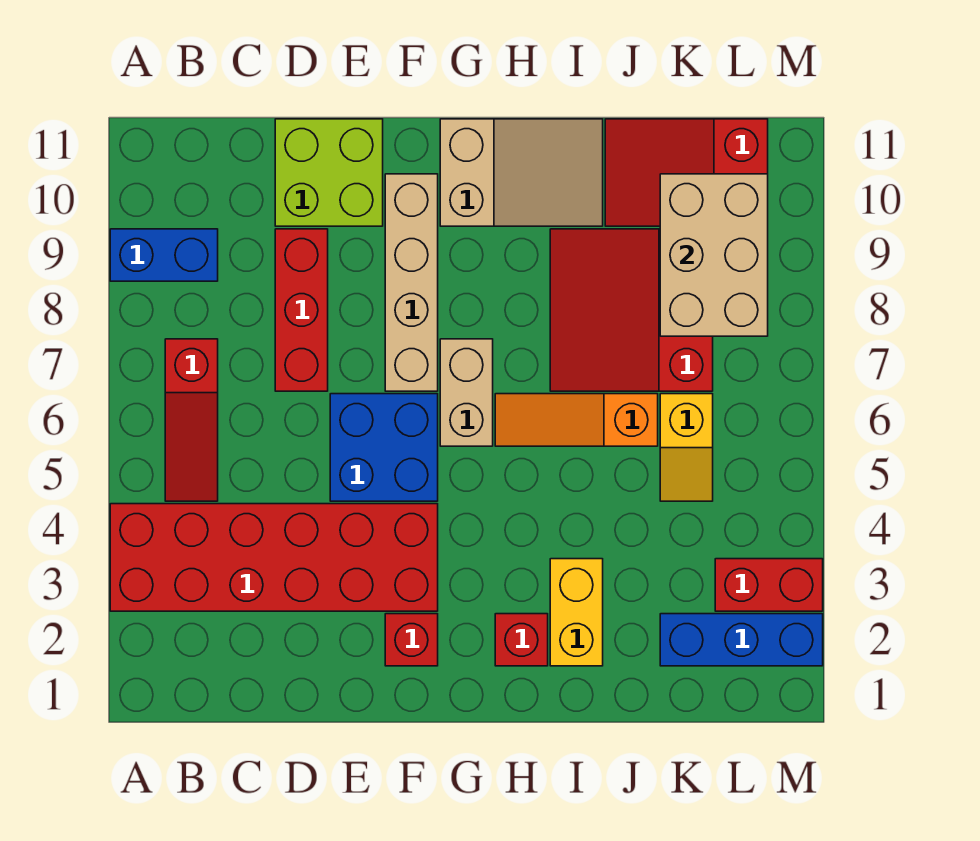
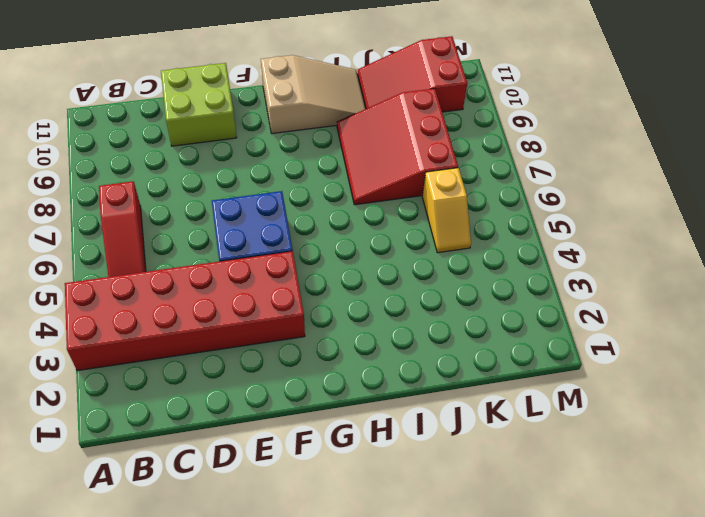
none -> blue brick A9:B9 level 1
none -> red brick D7:D9 level 1
none -> red brick F2 level 1

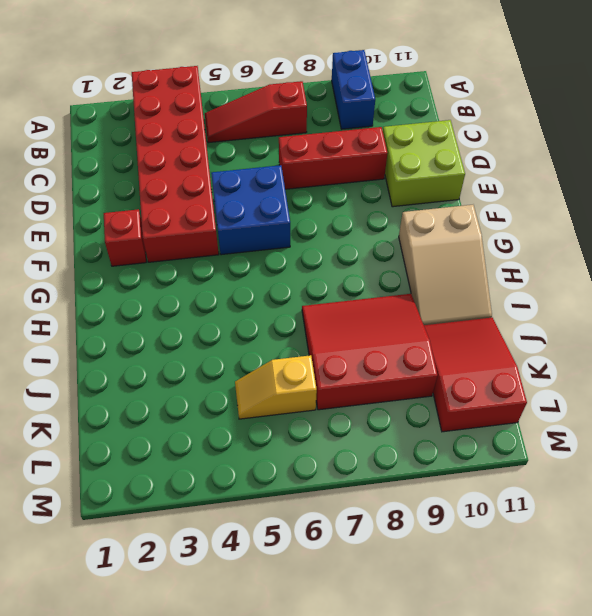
none -> tan brick F7:F10 level 1
none -> tan brick G6:G7 level 1
none -> red brick H2 level 1

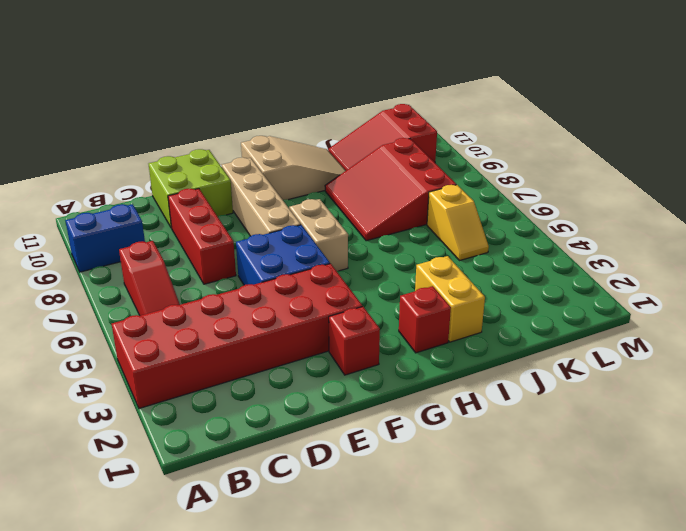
none -> orange slope H6:J6 level 1 top J
none -> blue brick K2:M2 level 1
none -> red brick L3:M3 level 1

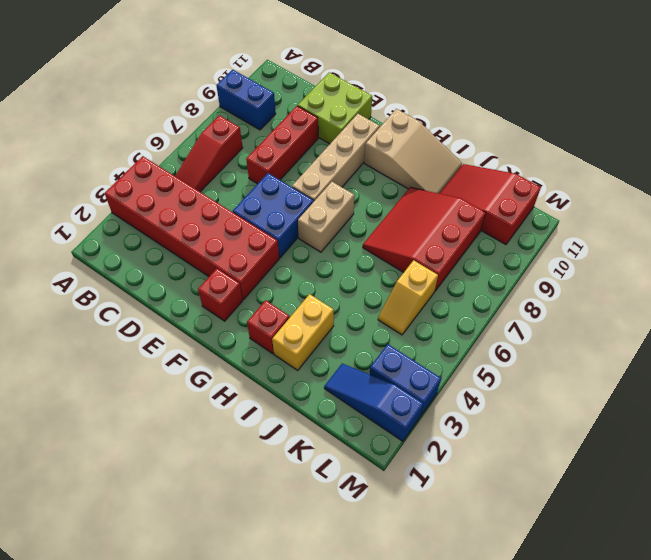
blue slope K2:M2 level 1 top M -> blue brick K2:M2 level 1
blue brick L3:M3 level 1 -> red brick L3:M3 level 1
none -> orange slope H6:J6 level 1 top J
none -> tan brick K8:L10 level 2

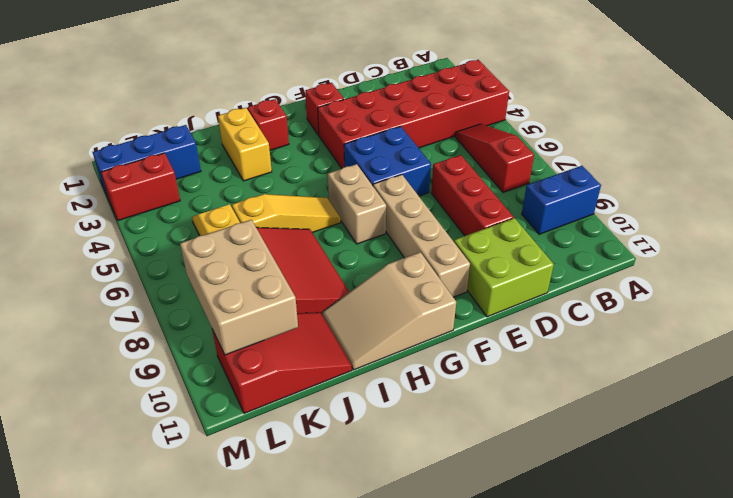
yellow slope H6:J6 level 1 top J -> orange slope H6:J6 level 1 top J

